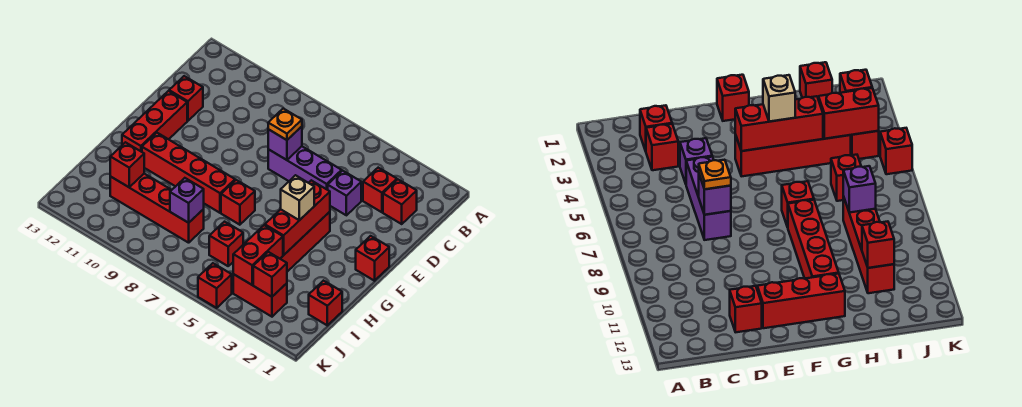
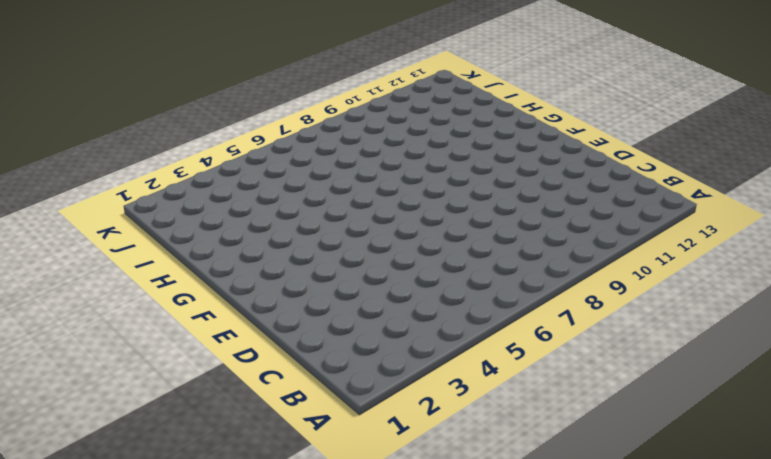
none -> red brick C2 level 1
none -> red brick C3 level 1
none -> purple brick D4 level 1

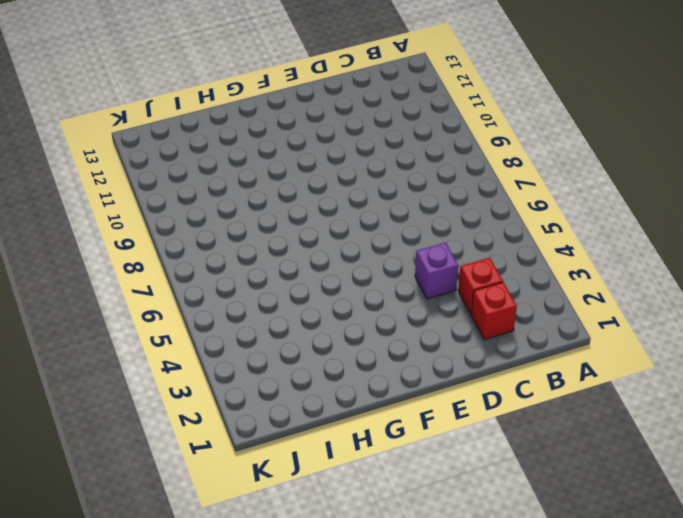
none -> purple brick D5:D7 level 1
none -> red brick D12 level 1
none -> red brick E12:G12 level 1

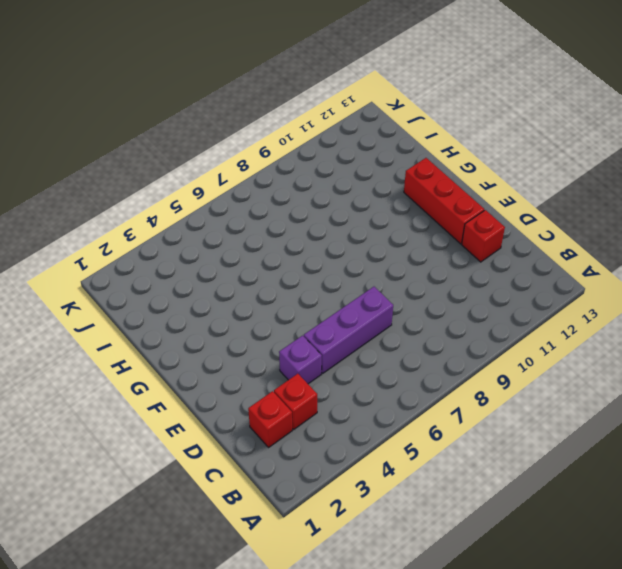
none -> red brick F1 level 1
none -> red brick F4:I4 level 1
none -> red brick G7 level 1

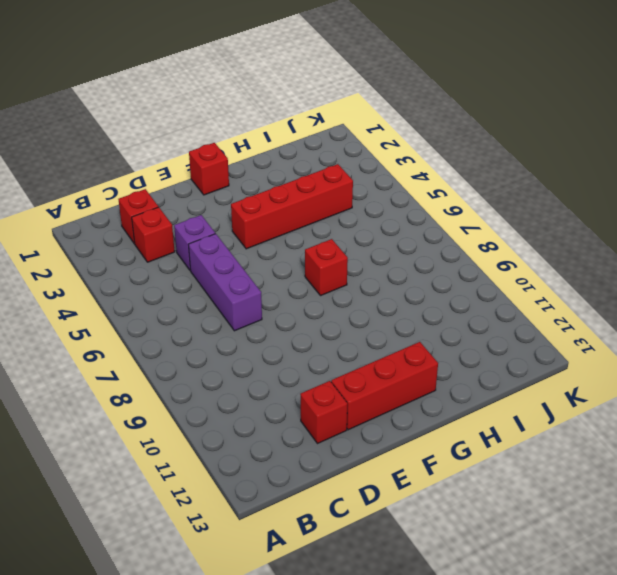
none -> red brick G8:G11 level 1
none -> red brick I1 level 1
none -> red brick I6 level 1

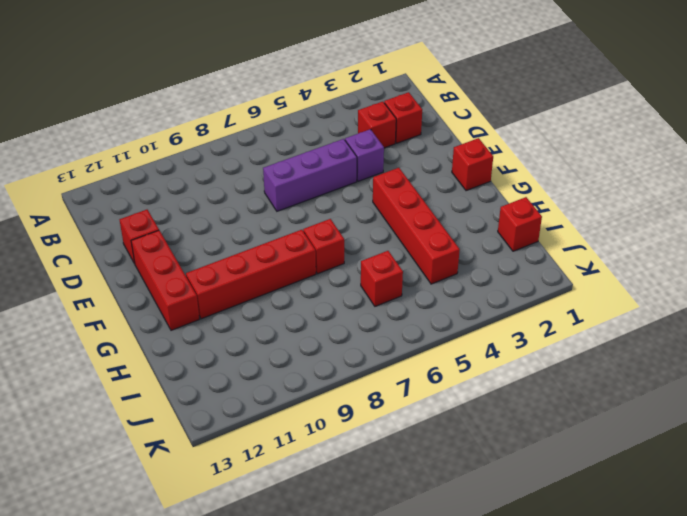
none -> red brick I8:I11 level 1
none -> red brick J3:J4 level 1
none -> red brick K5 level 1

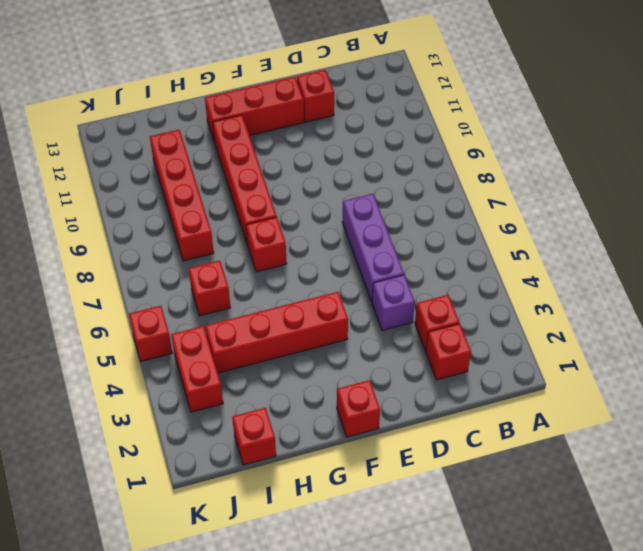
none -> purple brick D7 level 2
none -> red brick F4:H4 level 2
none -> red brick I4:J4 level 2

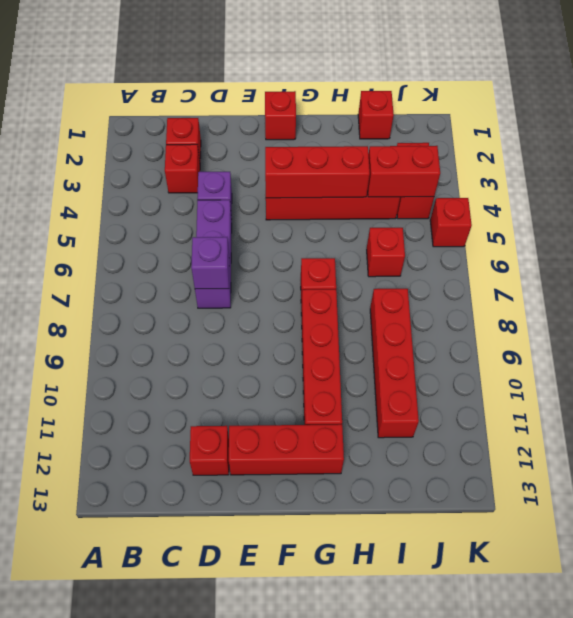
none -> purple brick I8 level 2
none -> red brick I11 level 2
none -> red brick J3 level 2

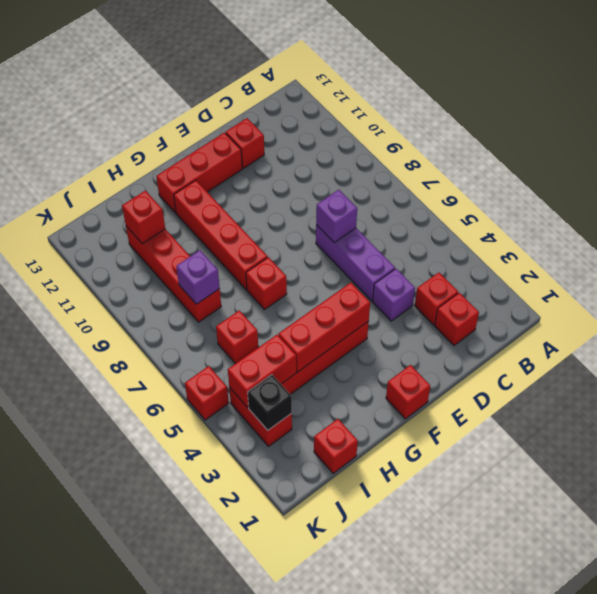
black brick J3 level 2 -> red brick J3 level 2
none -> orange plate D7 level 3
none -> tan brick G4 level 3

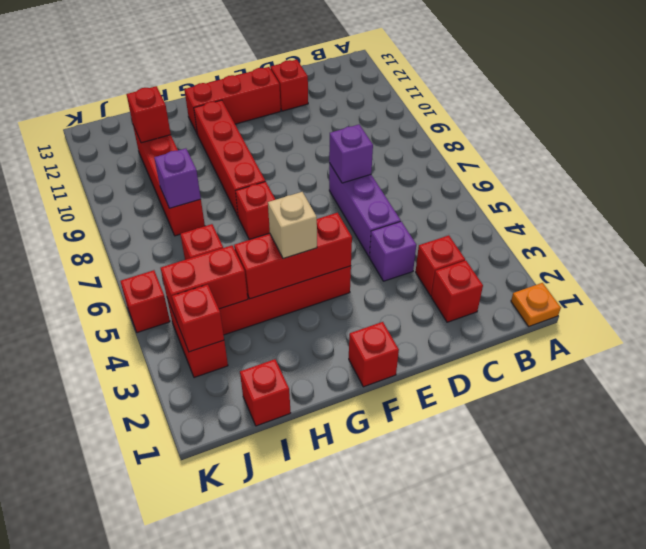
orange plate A1 level 1 -> orange plate D7 level 3

